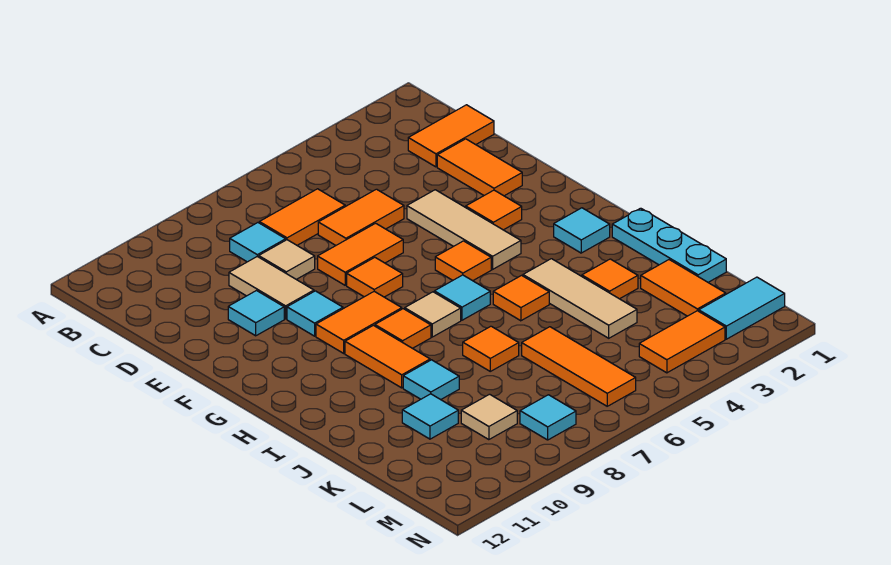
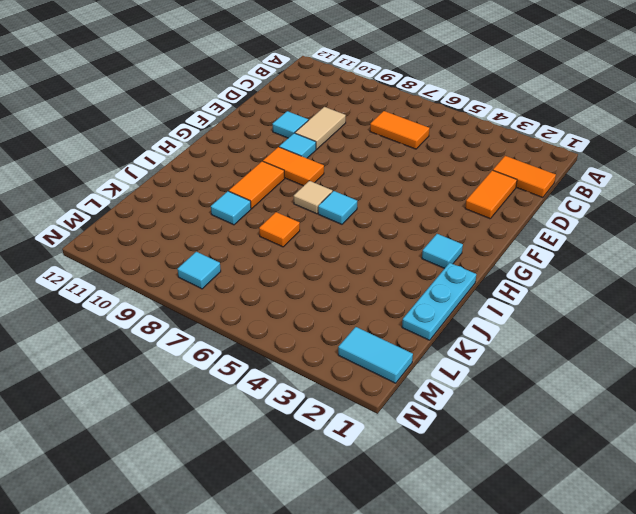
none -> cyan tile C8 level 1
none -> orange tile D5:D6 level 1
none -> tan tile D8 level 1
none -> tan tile E4:G4 level 1

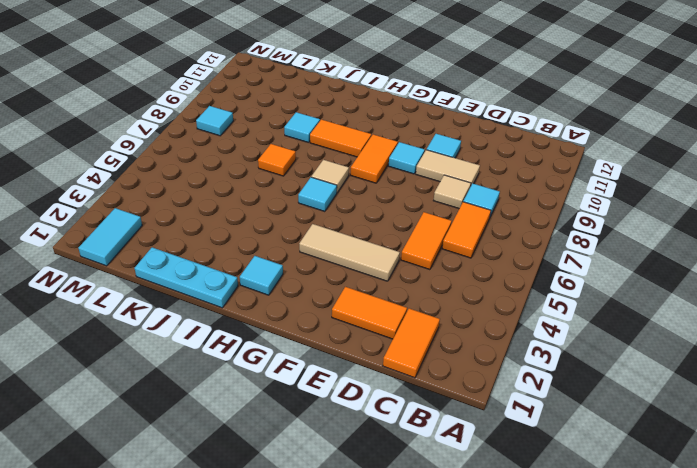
none -> orange tile E6:E7 level 1
none -> orange tile F3 level 1
none -> orange tile F7 level 1
none -> orange tile G5 level 1

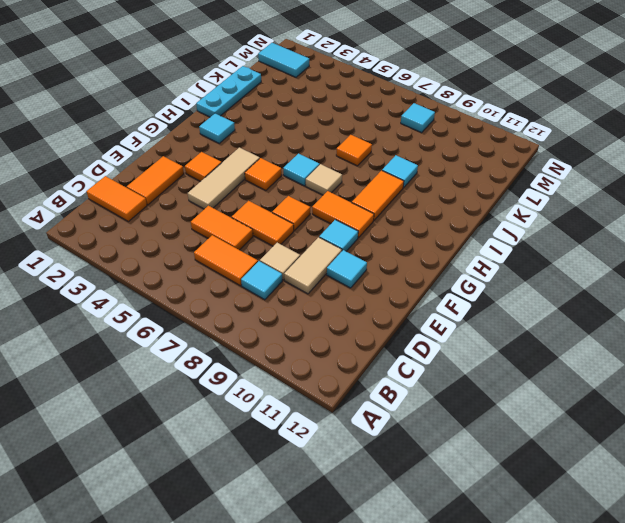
none -> orange tile H8 level 1
none -> tan tile I4:K4 level 1
none -> orange tile I5 level 1
none -> orange tile J3 level 1

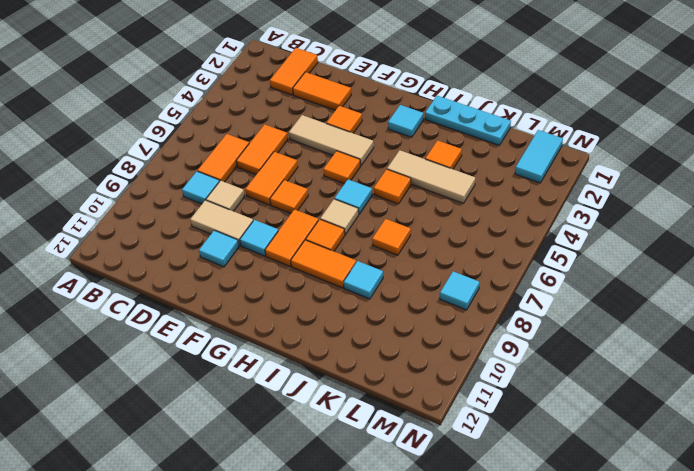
none -> orange tile K2:L2 level 1
none -> orange tile K6:M6 level 1
none -> cyan tile K10 level 1
none -> tan tile L9 level 1

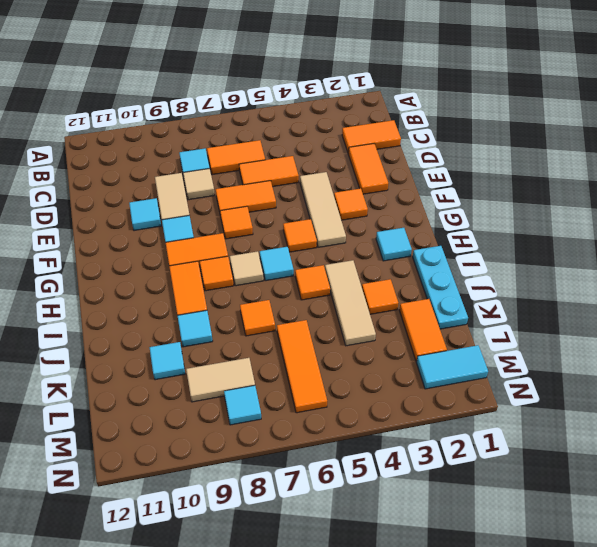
tan tile L8:L9 level 1 -> tan tile L9 level 1
none -> orange tile M3:M4 level 1

